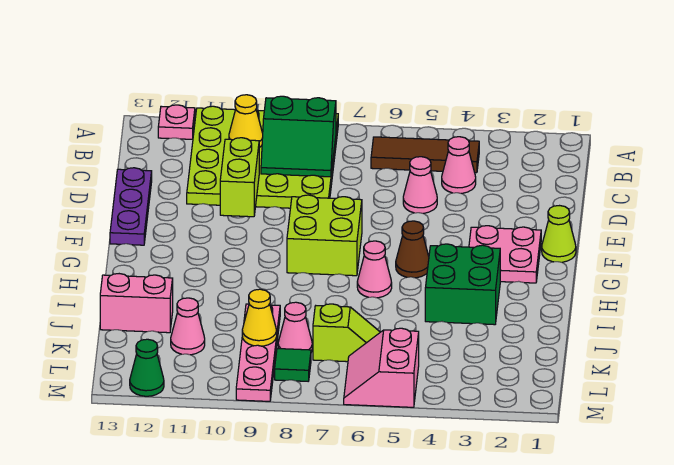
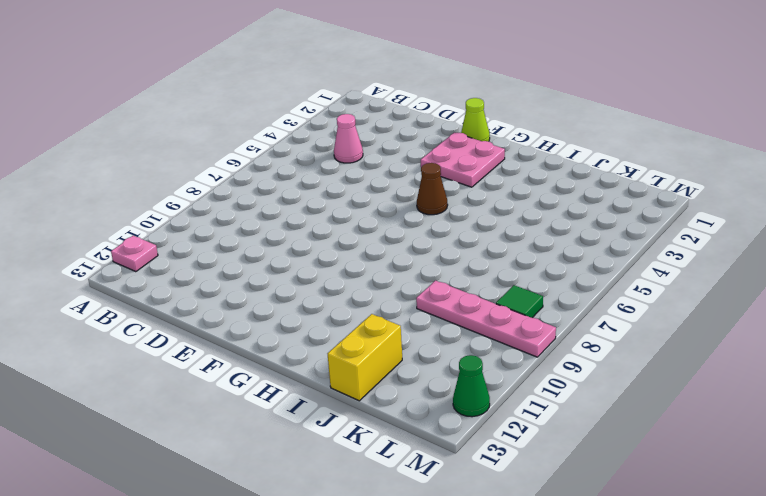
yellow brick J12:J13 level 1 -> pink brick J12:J13 level 1
none -> lime plate A8:D11 level 1
none -> brown tile B4:B6 level 1
none -> pink cone D5 level 1

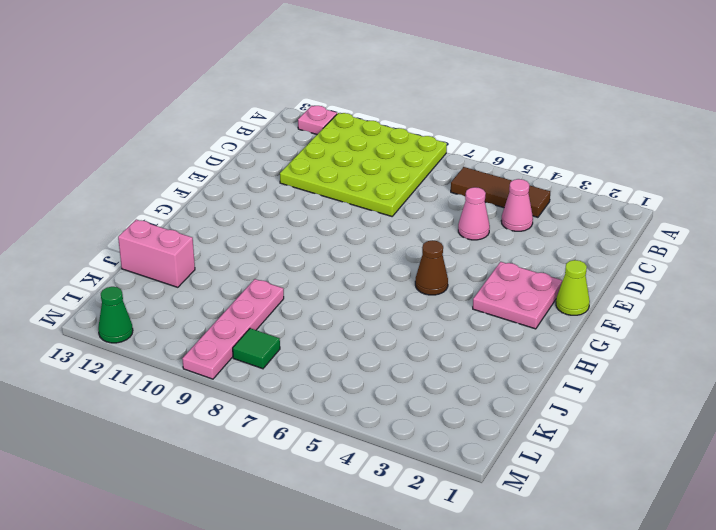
none -> purple plate D13:F13 level 1
none -> lime brick F7:G8 level 1
none -> green brick H3:I4 level 1

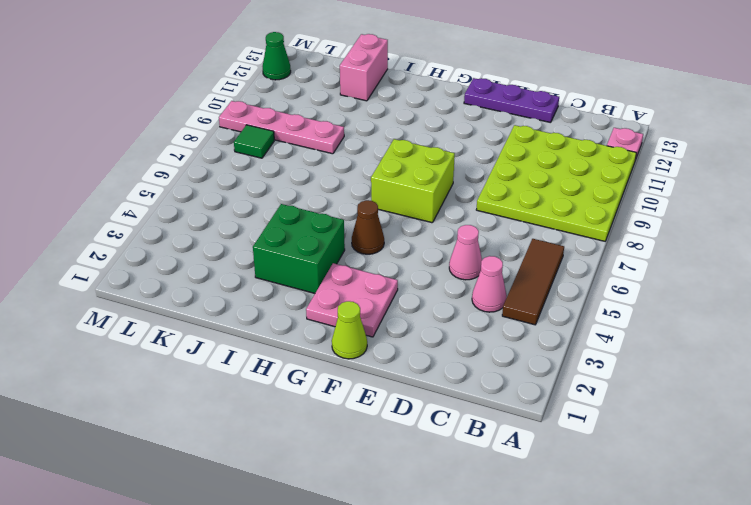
none -> pink cone H6 level 1
none -> lime slope K6:K7 level 1 top 7
none -> pink cone K8 level 1

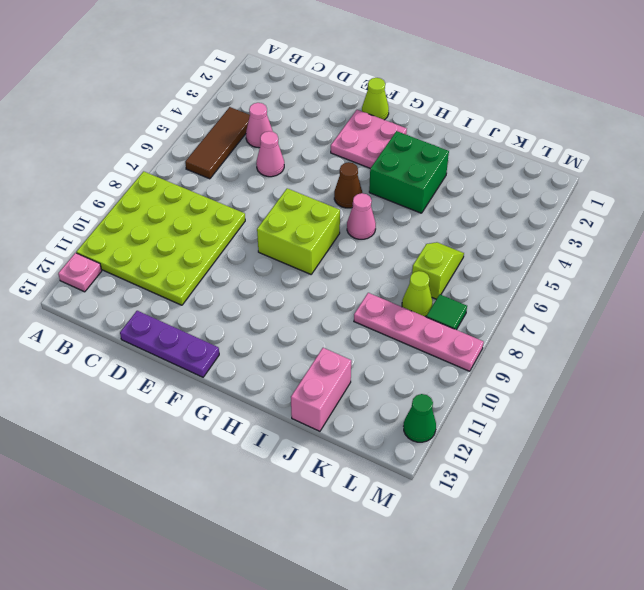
lime cone K8 level 1 -> pink cone K8 level 1
none -> pink cone K11 level 1
none -> pink slope L5:M6 level 1 top 5
none -> green slope B8:C9 level 2 top B

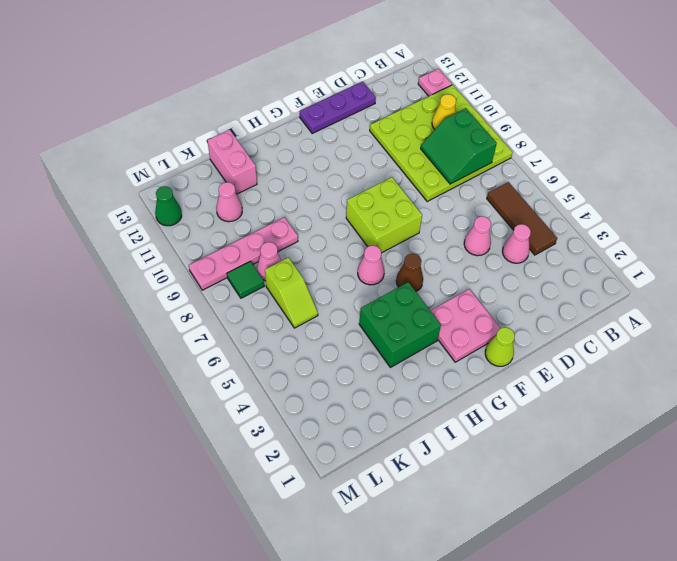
none -> pink slope L5:M6 level 1 top 5
none -> lime brick D10:E10 level 2
none -> yellow cone K9 level 2

